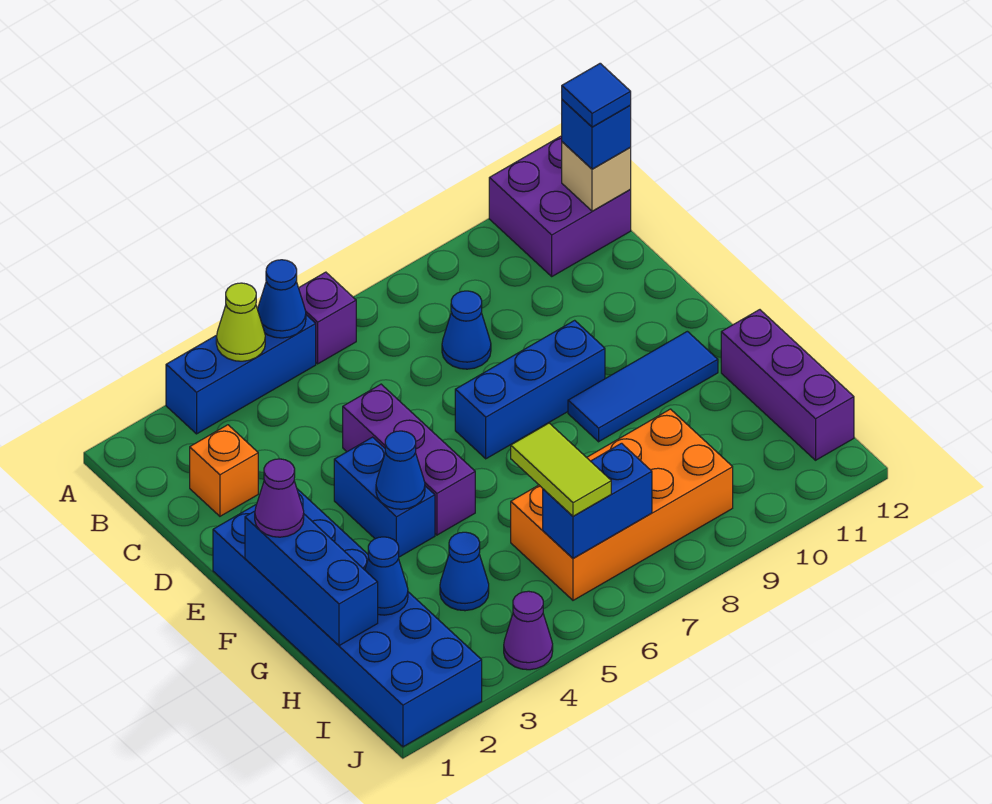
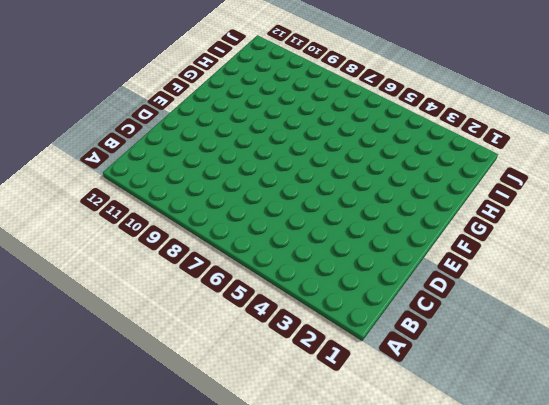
none -> blue brick A3:A5 level 1
none -> purple brick A6 level 1
none -> purple brick A11:B12 level 1

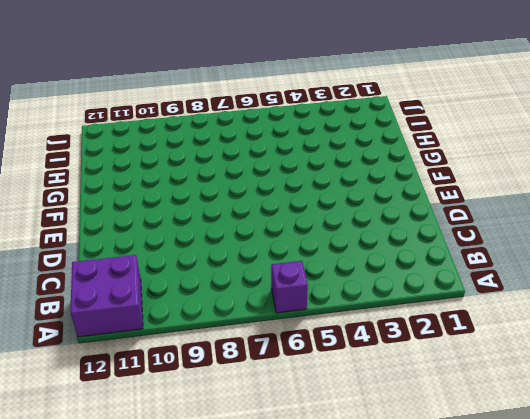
none -> blue brick A3:A5 level 1
none -> orange brick C2 level 1
none -> blue cone C8 level 1

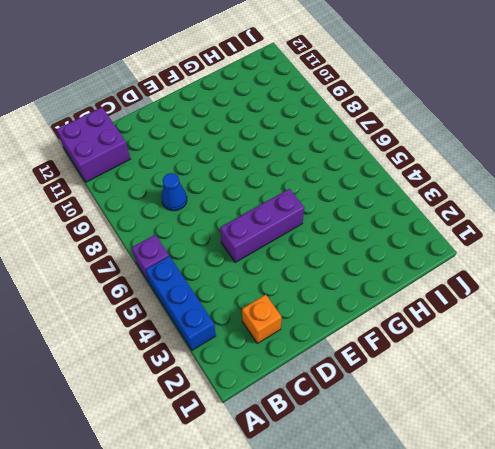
none -> blue brick E1:J2 level 1
none -> blue brick E4:F4 level 1
none -> blue brick E7:E9 level 1

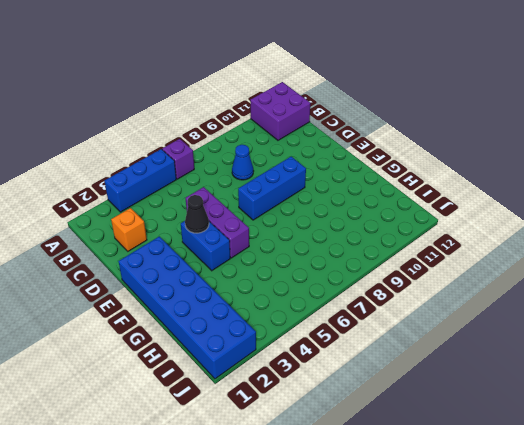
black cone E4 level 2 -> none
none -> blue tile F9:F11 level 1
none -> purple brick G12:I12 level 1
none -> blue cone H4 level 1

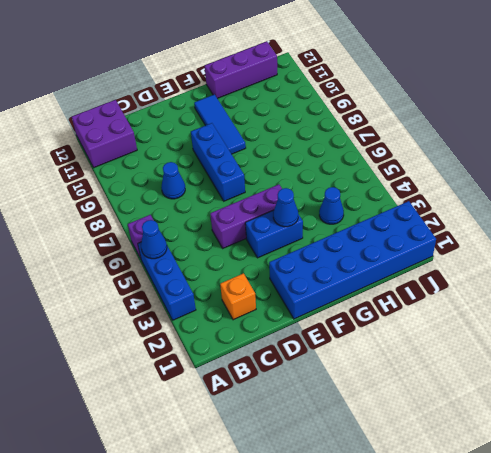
none -> orange brick H6:I9 level 1
none -> purple cone J4 level 1
none -> lime cone A4 level 2

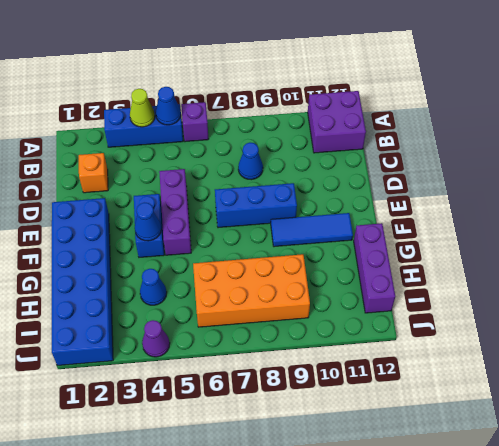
none -> tan brick B12 level 2
none -> blue brick F1:H1 level 2
none -> blue cone H2 level 2

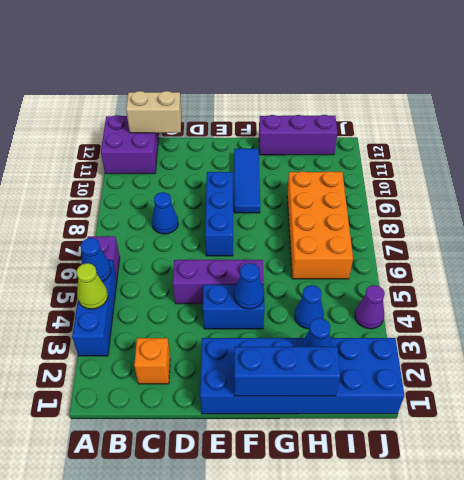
tan brick B12:C12 level 2 -> tan brick B12 level 2
none -> blue brick I6:I7 level 2
none -> blue brick B12 level 3
none -> purple cone F1 level 3

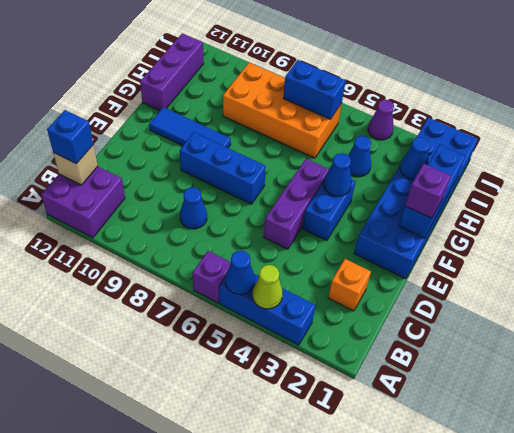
purple brick F1 level 3 -> purple cone F1 level 3
none -> lime tile H6:I6 level 3
none -> blue tile B12 level 4

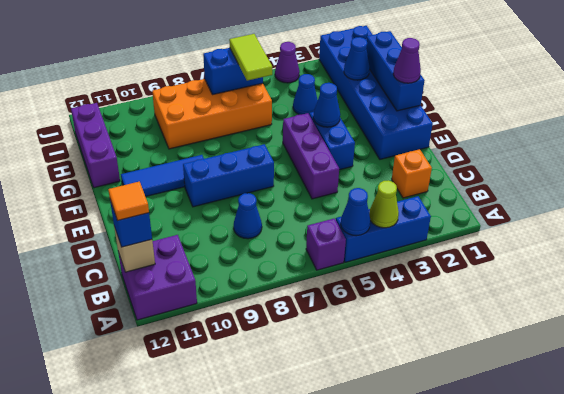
orange tile B12 level 4 -> blue tile B12 level 4

